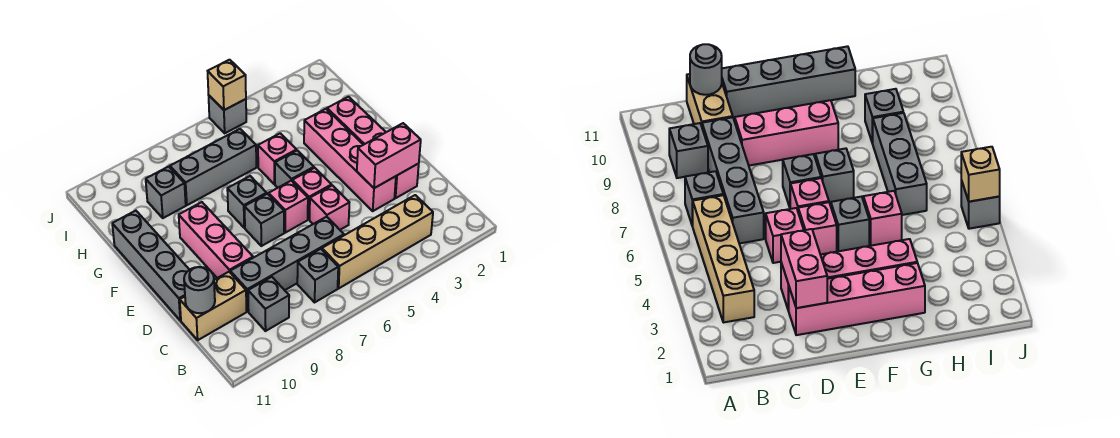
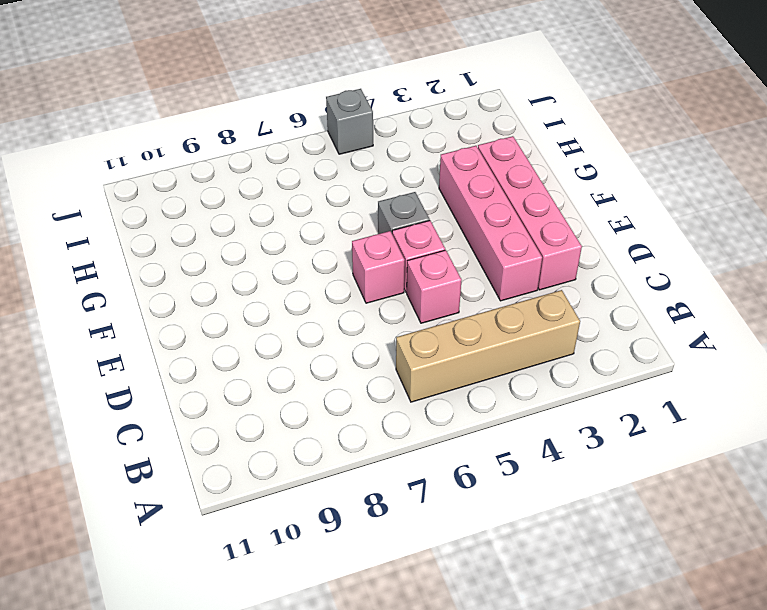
none -> grey brick B7 level 1
none -> grey brick B9 level 1
none -> grey brick C6:C9 level 1

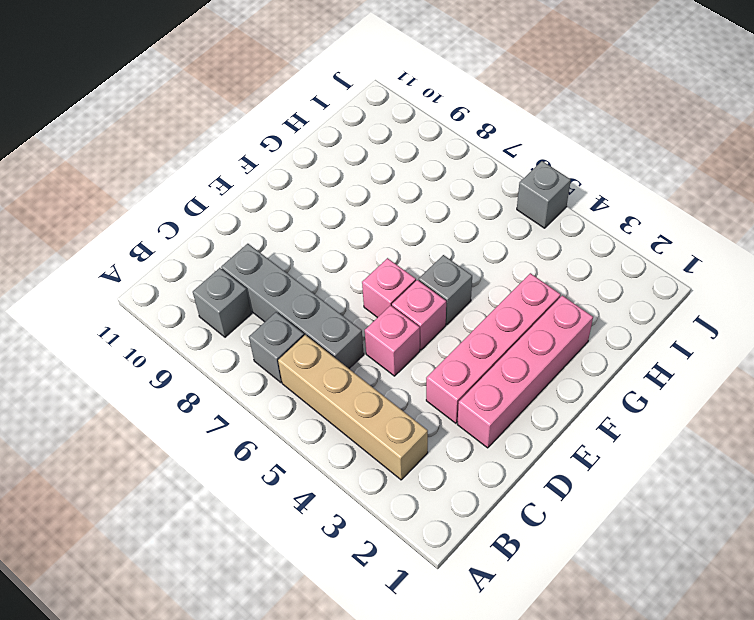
none -> tan brick C10:C11 level 1
none -> pink brick D9:F9 level 1
none -> grey brick D11:G11 level 1

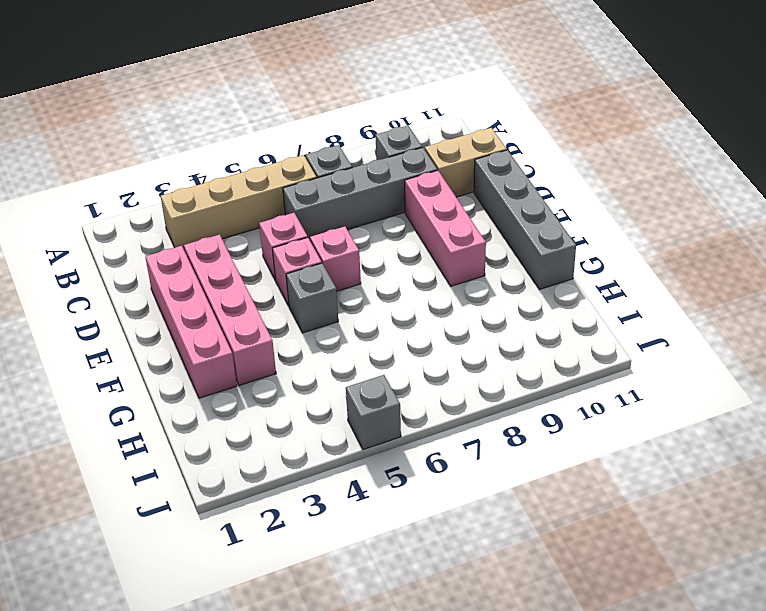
none -> grey brick E7 level 1
none -> grey brick F7 level 1
none -> pink brick G5 level 1

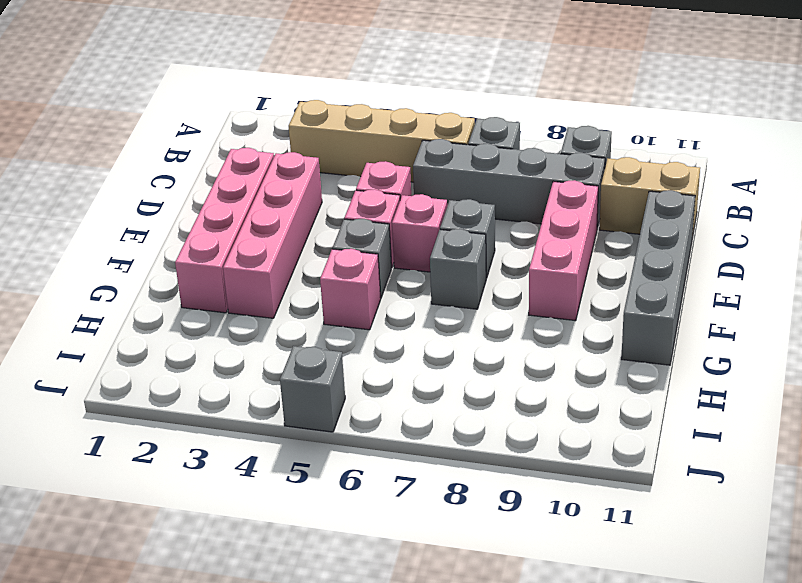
none -> grey brick H6:H8 level 1
none -> grey brick H9 level 1
none -> grey round brick C11 level 2

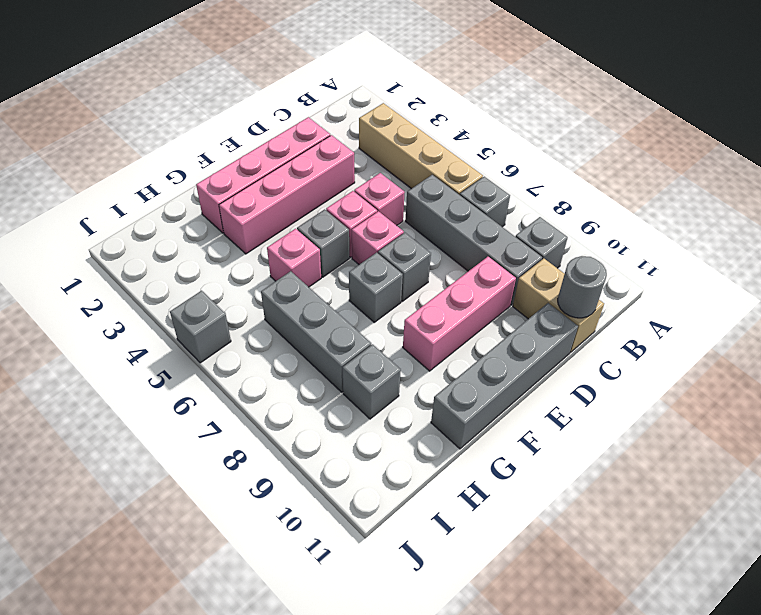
none -> pink brick D2:D3 level 2
none -> tan brick J5 level 2

